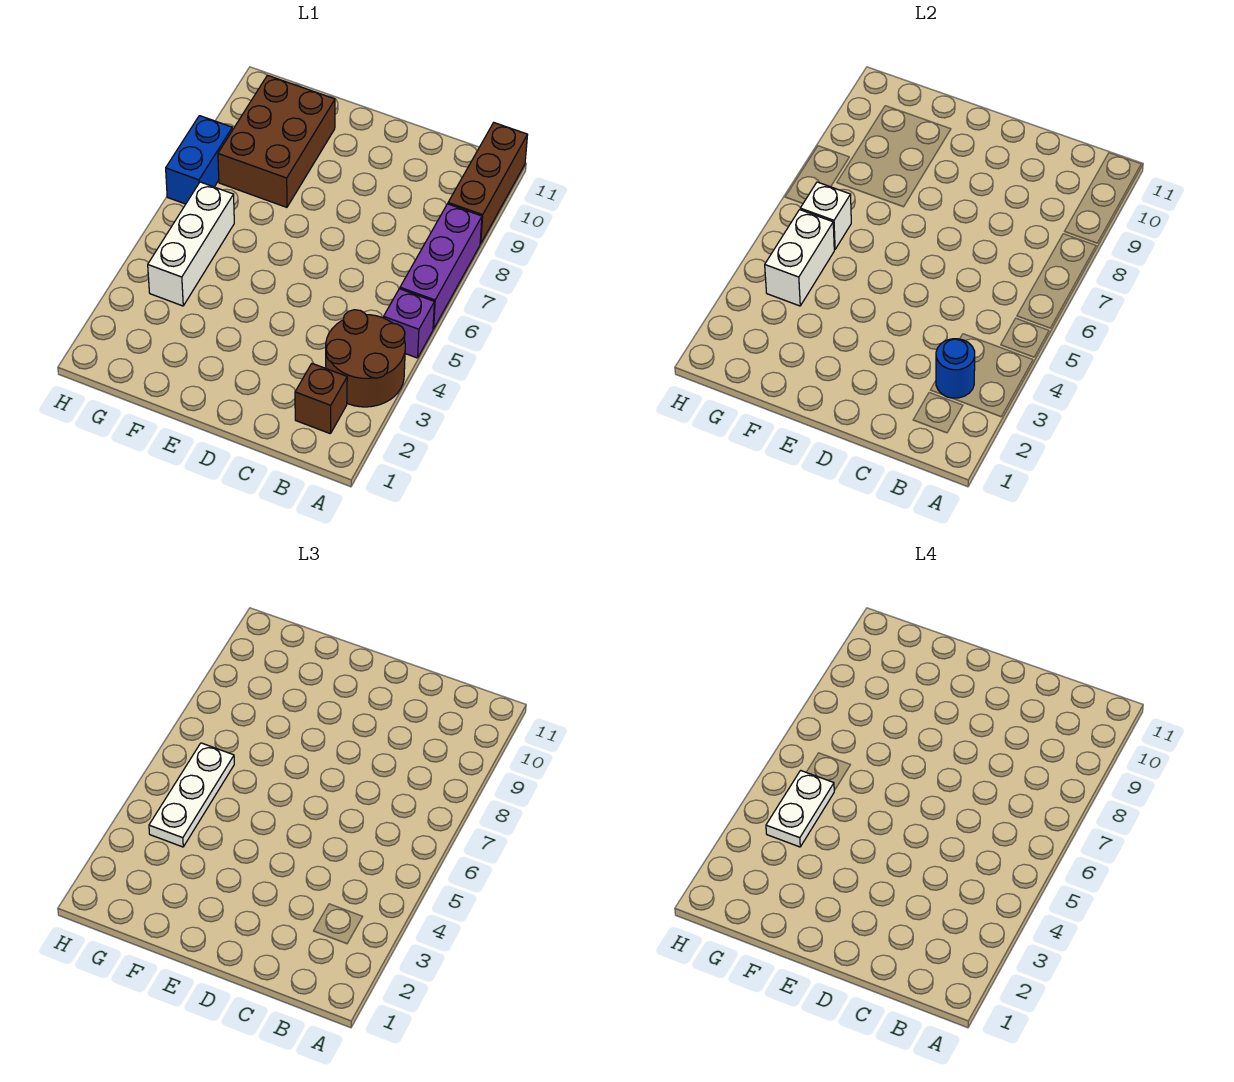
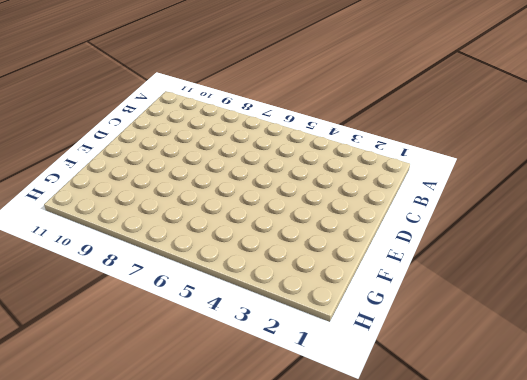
none -> brown round brick A3:B4 level 1
none -> purple brick A5 level 1
none -> purple brick A6:A8 level 1

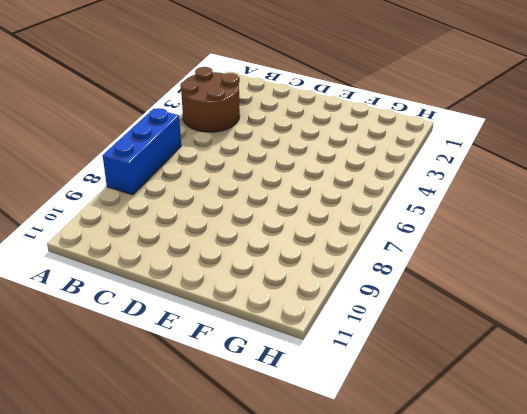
blue brick A6:A8 level 1 -> purple brick A6:A8 level 1
none -> purple brick A5 level 1
none -> brown brick A9:A11 level 1
none -> brown brick B2 level 1

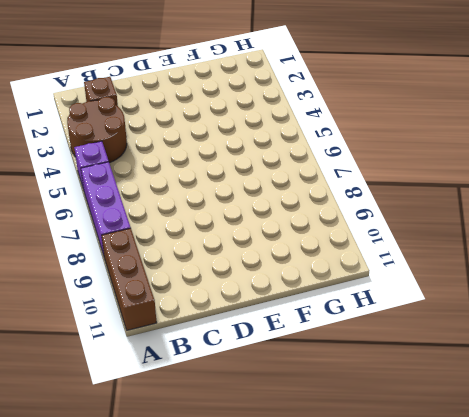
none -> brown brick F8:G10 level 1
none -> white brick G4:G6 level 1
none -> blue brick H7:H8 level 1

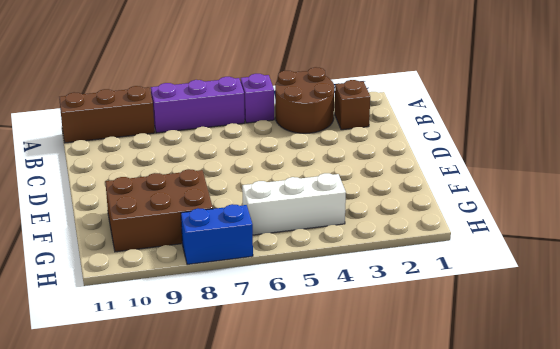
none -> blue round brick B3 level 2
none -> white brick G4:G5 level 2
none -> white brick G6 level 2

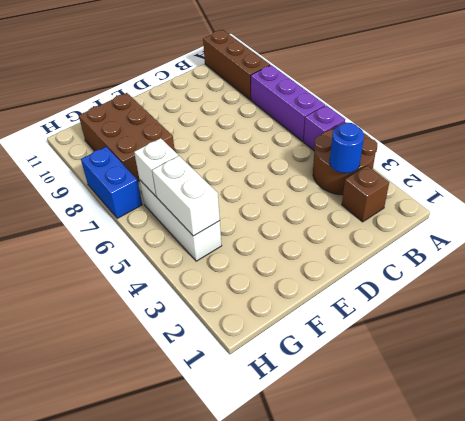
none -> white plate G4:G6 level 3
none -> white plate G4:G5 level 4

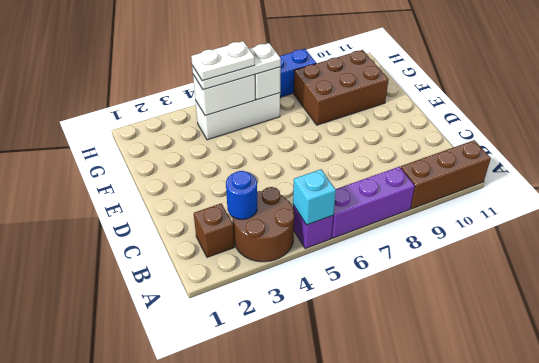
cyan brick A5 level 2 -> none

